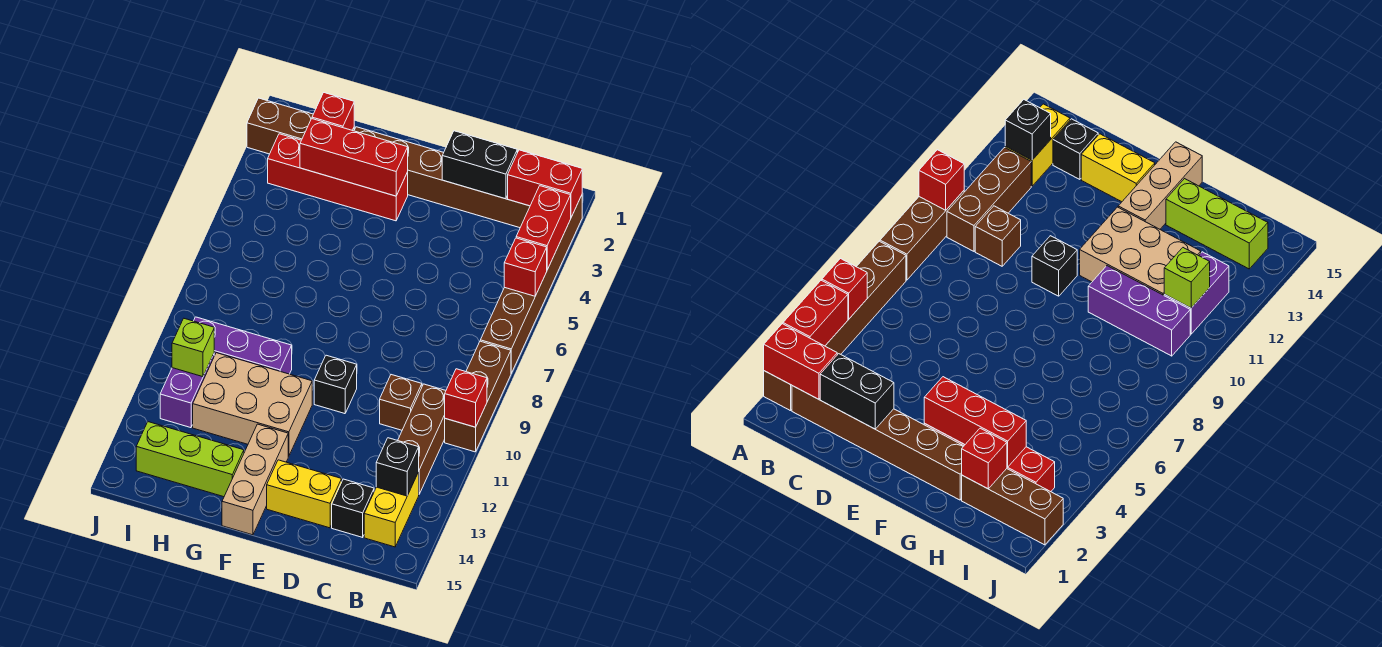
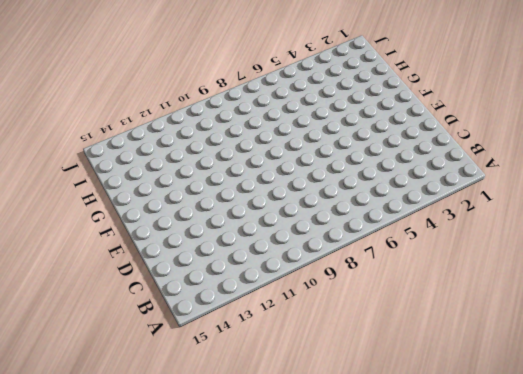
none -> brown brick A2:A7 level 1
none -> brown brick A8:A10 level 1
none -> brown brick B2:G2 level 1

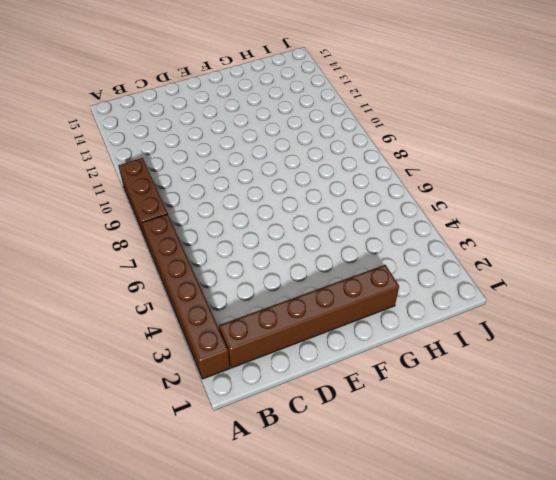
none -> brown brick B10:B12 level 1
none -> yellow brick B13:B14 level 1
none -> brown brick C10 level 1

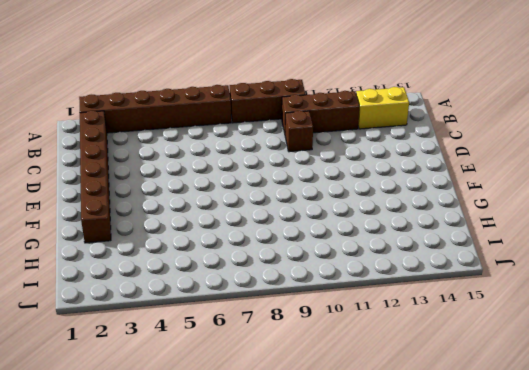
none -> black brick C14 level 1
none -> yellow brick D14:E14 level 1
none -> black brick E10 level 1

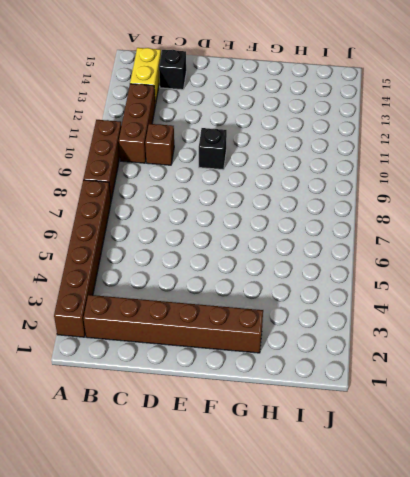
none -> yellow brick D14:E14 level 1
none -> red brick F3:I3 level 1
none -> tan brick F11:H12 level 1

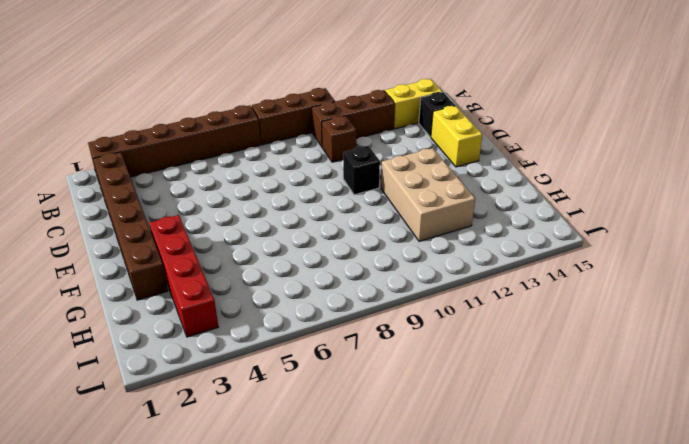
none -> tan brick F13:F15 level 1
none -> purple brick G10:I10 level 1
none -> lime brick G14:I14 level 1

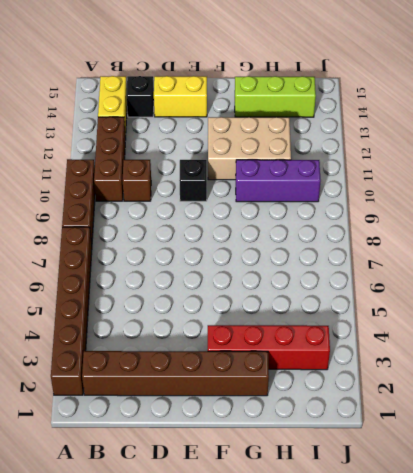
none -> tan brick F13:F15 level 1
none -> brown brick H2:J2 level 1
none -> purple brick I11:I12 level 1

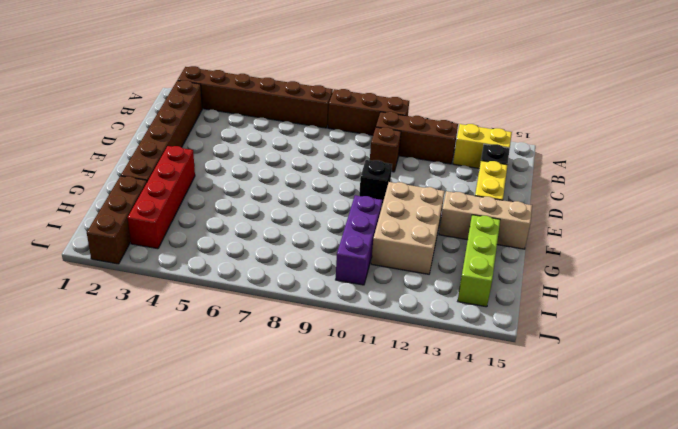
none -> purple brick I11:I12 level 1
none -> red brick A2:B2 level 2
none -> red brick A3:A4 level 2

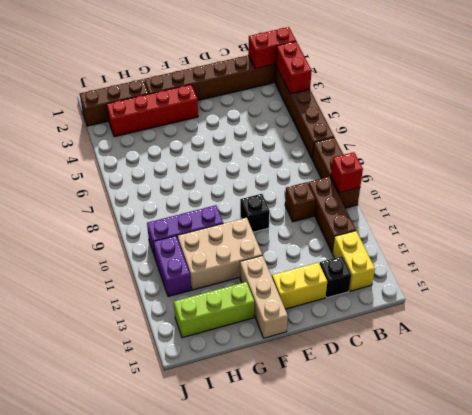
none -> red brick A5 level 2
none -> black brick B13 level 2
none -> black brick C2:D2 level 2

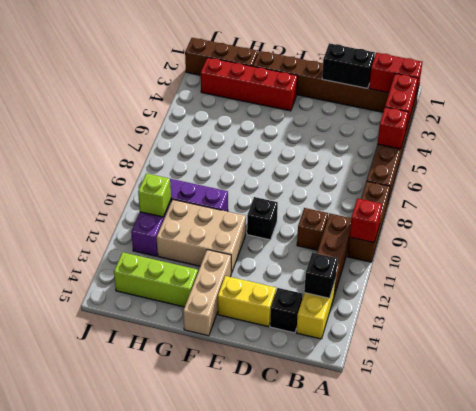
none -> red brick F3:H3 level 2
none -> red brick H2 level 2

